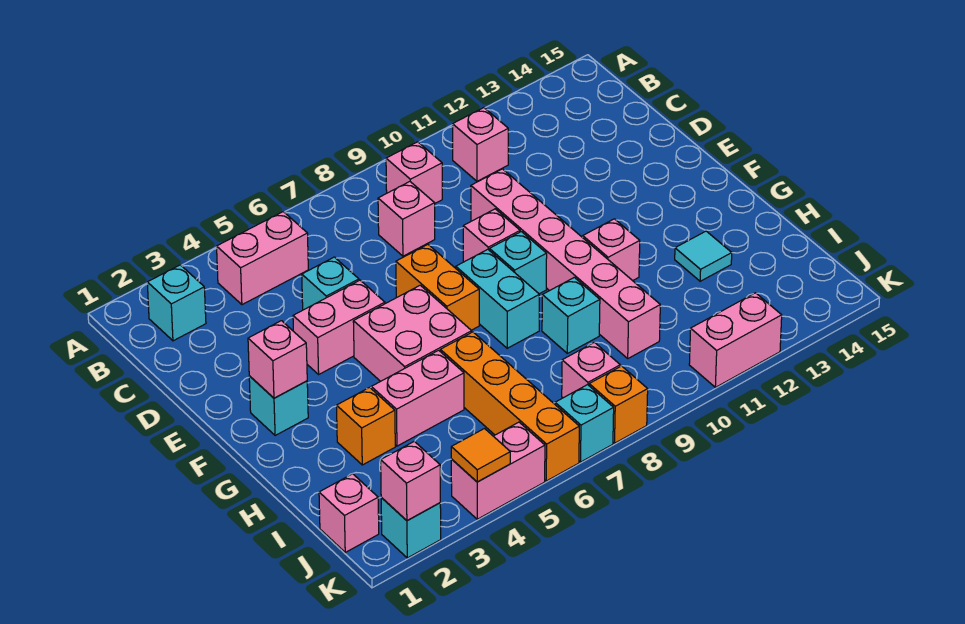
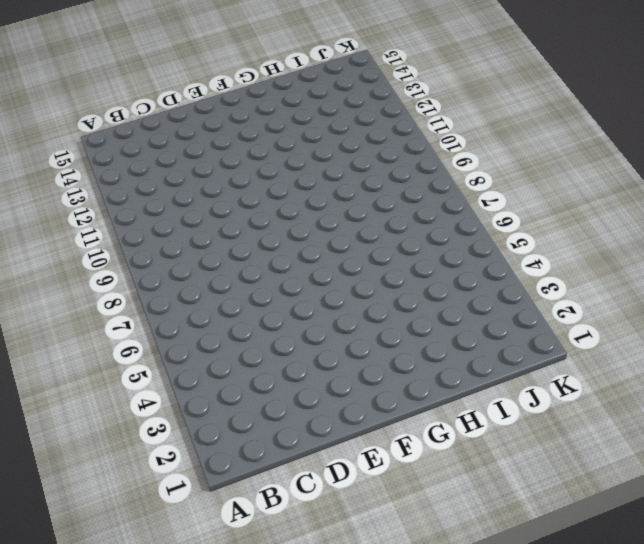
none -> cyan brick B2 level 1
none -> pink brick B4:B5 level 1
none -> pink brick B9 level 1
none -> pink brick B11 level 1

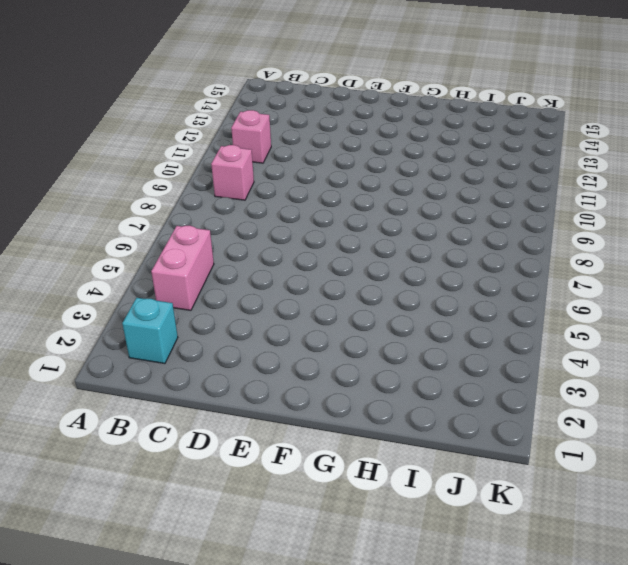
none -> pink brick C8 level 1
none -> cyan brick D5 level 1
none -> pink brick D10:I10 level 1
none -> pink brick E4:E5 level 1

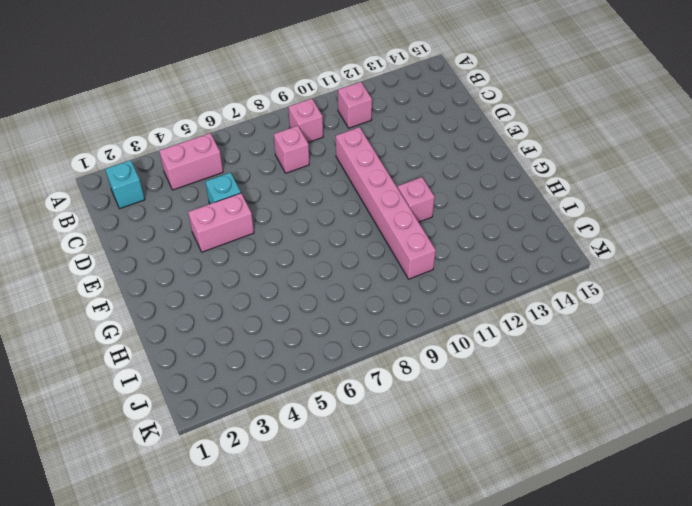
none -> orange brick E7:F7 level 1
none -> pink brick E9 level 1
none -> cyan brick F2 level 1
none -> pink brick F5:G6 level 1

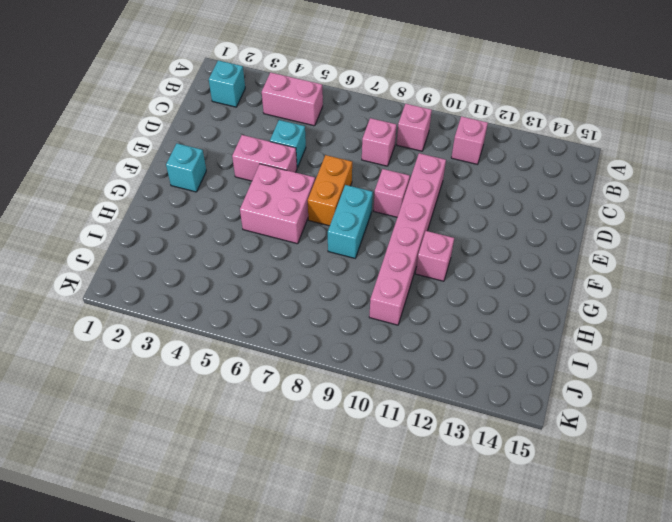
none -> cyan brick F9 level 1
none -> orange brick H3 level 1
none -> pink brick H4:H5 level 1
none -> orange brick H6:K6 level 1

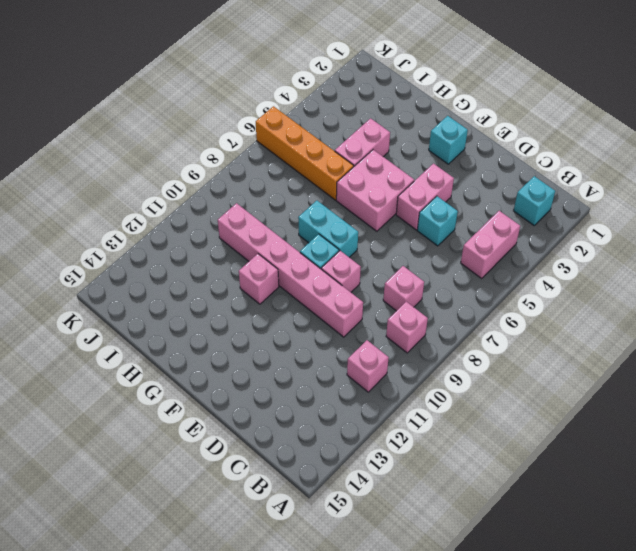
none -> orange brick E7:F7 level 1
none -> orange brick H3 level 1
none -> cyan brick H9 level 1
none -> cyan tile H13 level 1

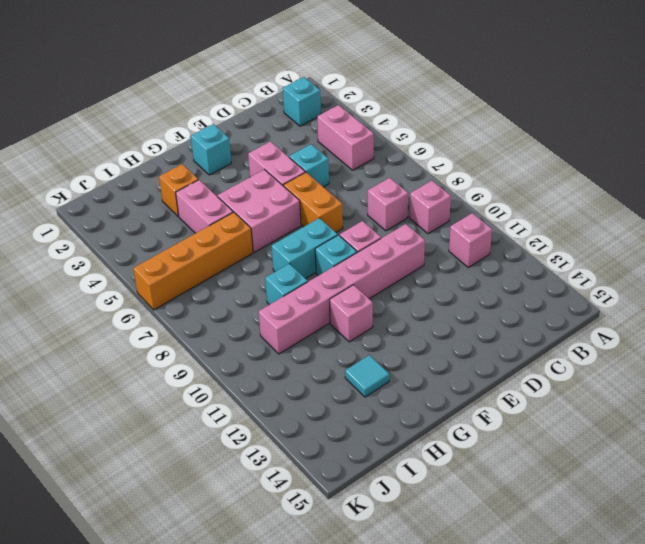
orange brick E6:E7 level 1 -> orange brick E7:F7 level 1
none -> pink brick J1 level 1
none -> pink brick J8 level 1
none -> cyan brick K2 level 1
none -> pink brick K4:K5 level 1

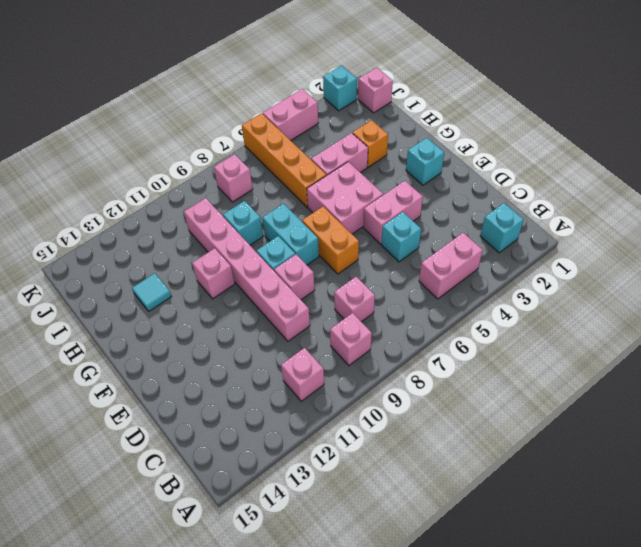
none -> cyan brick K7 level 1
none -> orange brick K8 level 1
none -> pink brick K11:K12 level 1
none -> pink brick F2 level 2

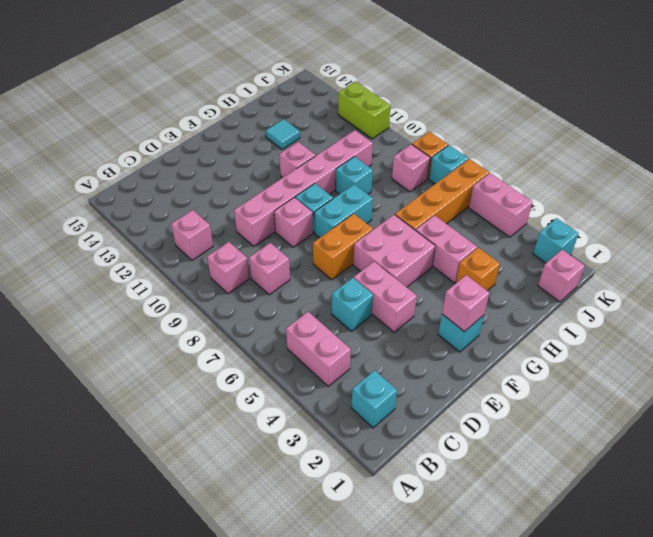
lime brick K11:K12 level 1 -> pink brick K11:K12 level 1
none -> pink brick K2 level 2
none -> orange tile K4 level 2

